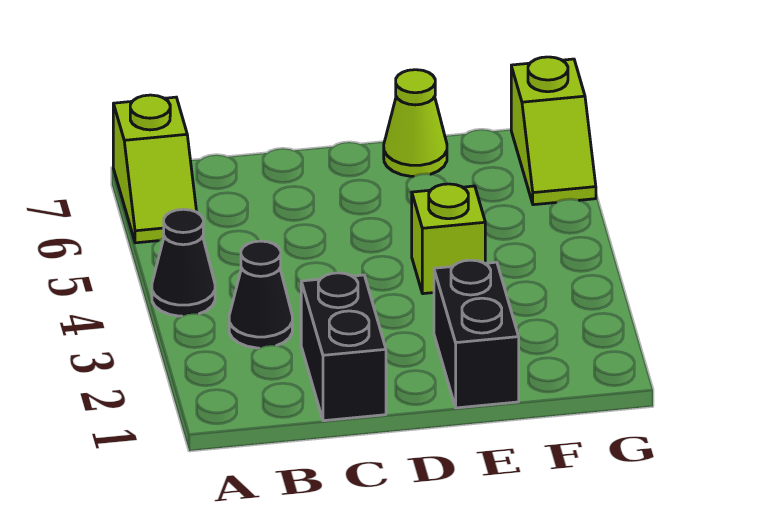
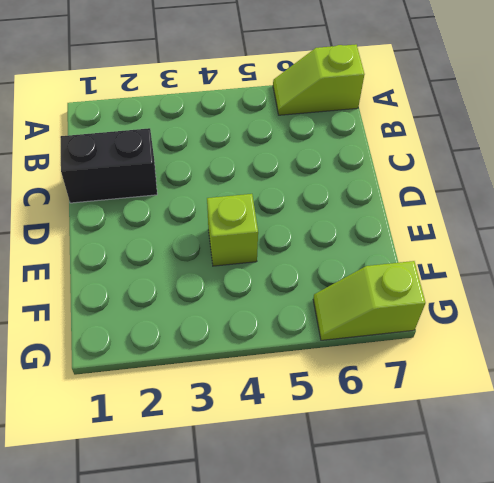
none -> black cone A4 level 1
none -> black cone B3 level 1

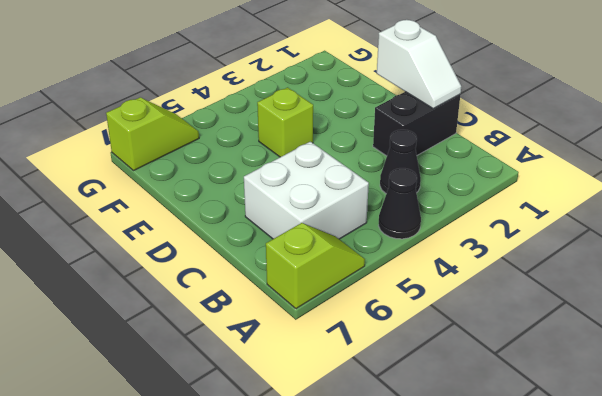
white brick B5:C6 level 1 -> none
white slope C1:D1 level 2 top D -> none
none -> black brick E1:E2 level 1
none -> lime cone E7 level 1

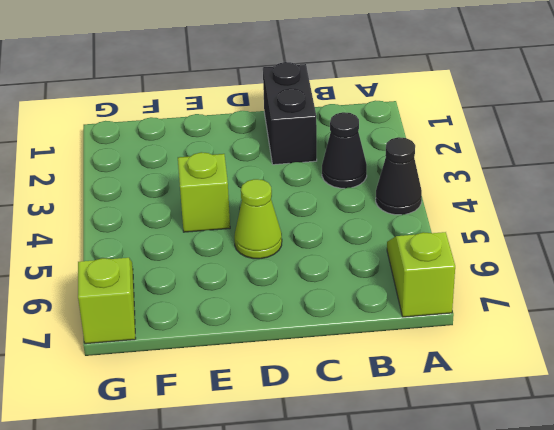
lime cone D5 level 1 -> lime cone E7 level 1
none -> black brick E1:E2 level 1

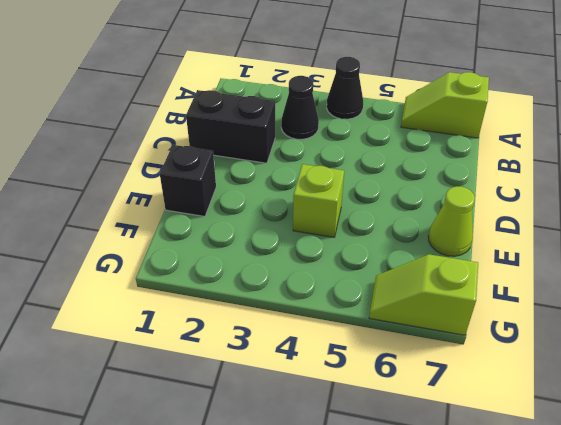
black brick E1 level 1 -> black brick E1:E2 level 1

